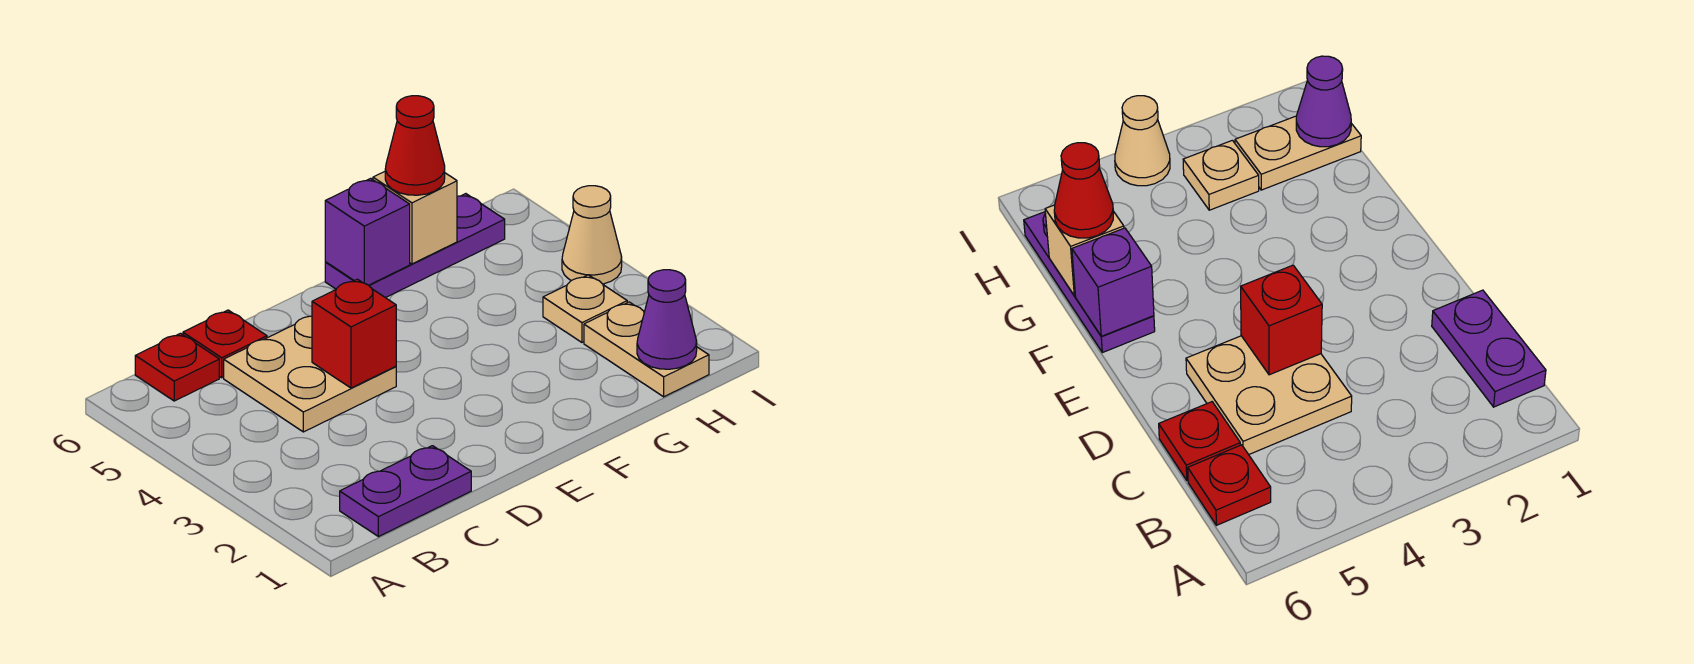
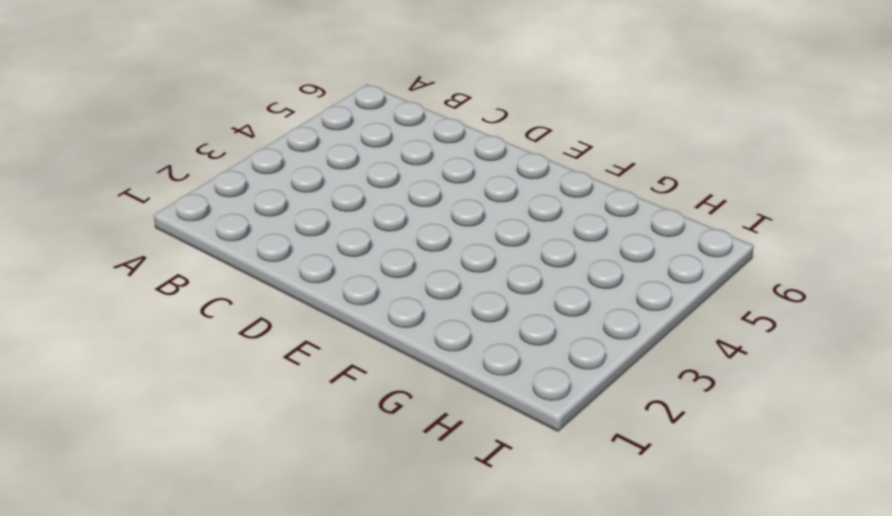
none -> purple plate B1:C1 level 1
none -> red plate B6 level 1
none -> tan plate C4:D5 level 1

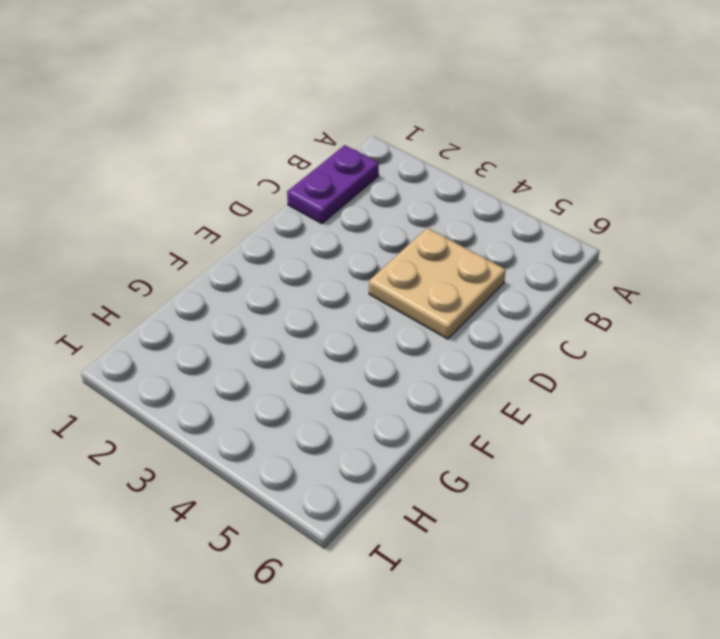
none -> red plate B6 level 1
none -> red plate C6 level 1
none -> purple plate F6:H6 level 1

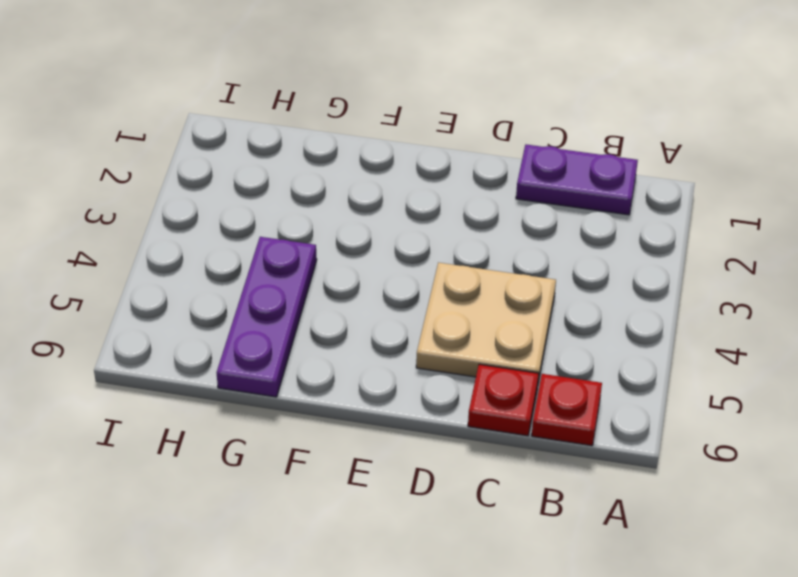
purple plate G4:G6 level 1 -> purple plate F6:H6 level 1
none -> tan plate H1:H2 level 1
none -> tan plate H3 level 1
none -> tan cone I4 level 1

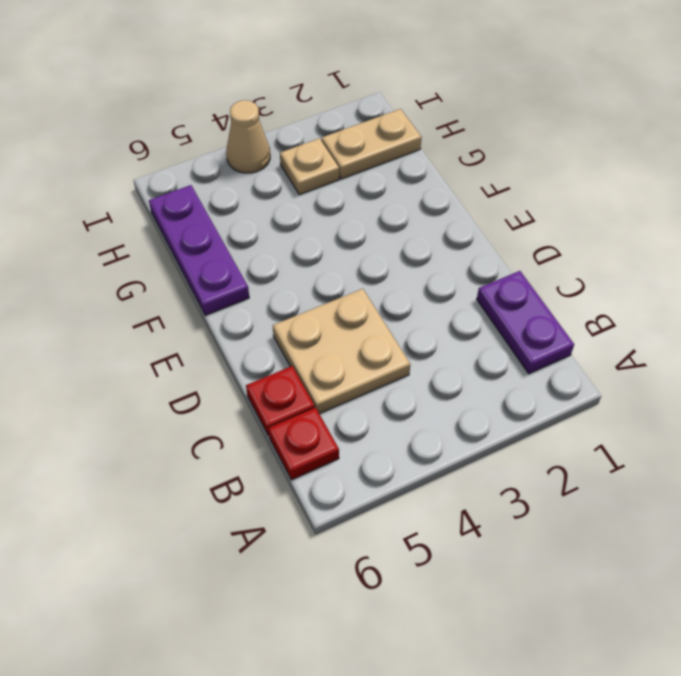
none -> red brick D4 level 2
none -> purple brick F6 level 2
none -> tan brick G6 level 2

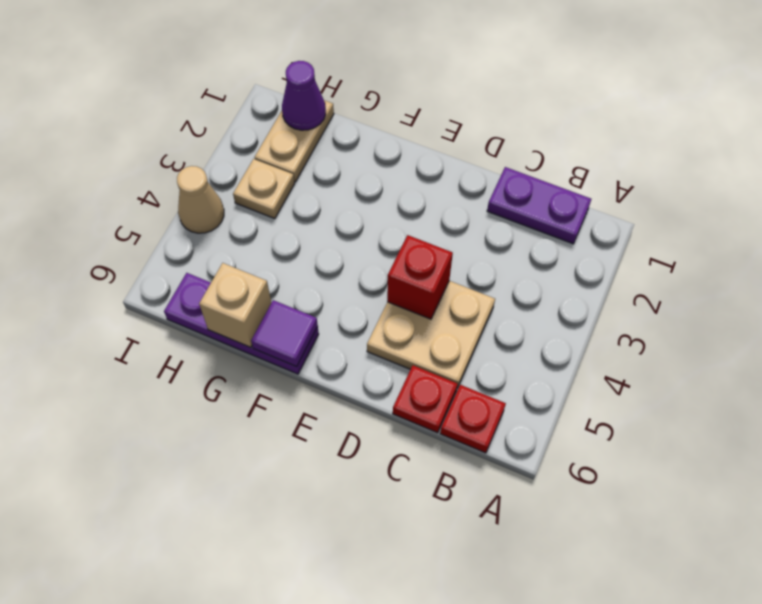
purple tile F6 level 2 -> purple brick F6 level 2
none -> red cone G6 level 3

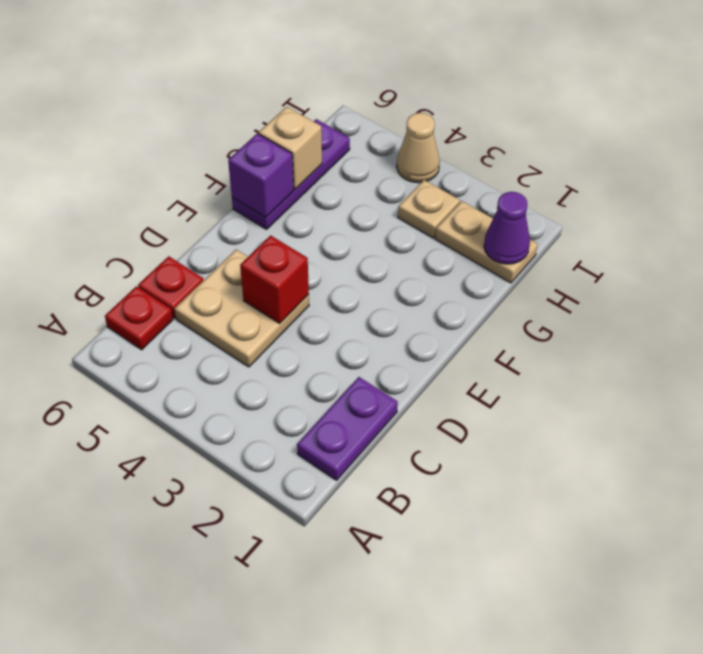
none -> red cone G6 level 3

